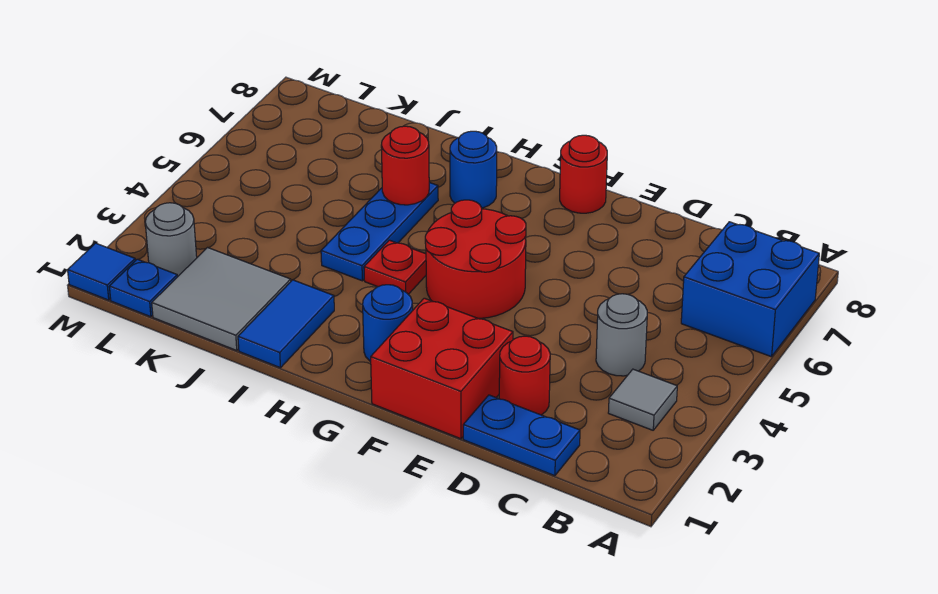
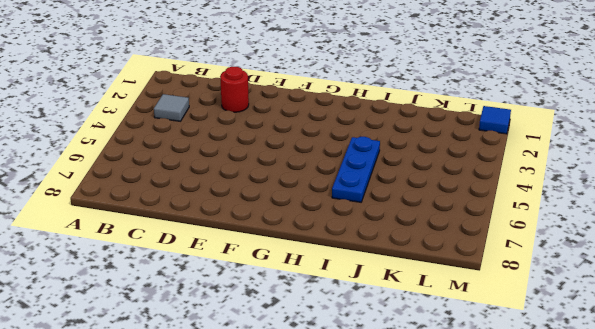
none -> blue brick A6:B7 level 1
none -> blue plate C1:D1 level 1
none -> grey round brick C4 level 1

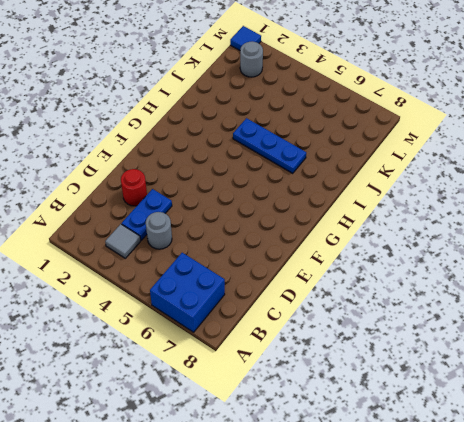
blue plate C3:D3 level 1 -> blue plate C1:D1 level 1
none -> red brick E1:F2 level 1
none -> red round brick F4:G5 level 1
none -> red round brick F8 level 1

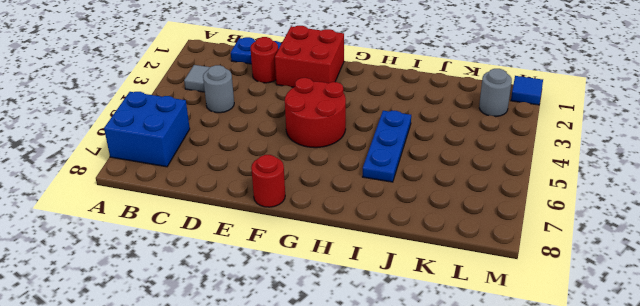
none -> blue round brick G2 level 1
none -> red plate H4 level 1
none -> blue round brick H7 level 1

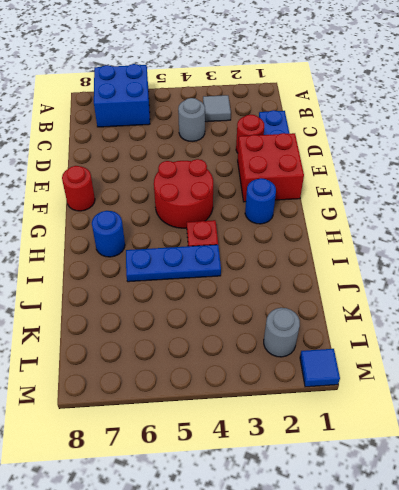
none -> blue tile I1:I2 level 1
none -> grey tile J1:K2 level 1
none -> blue plate L1 level 1

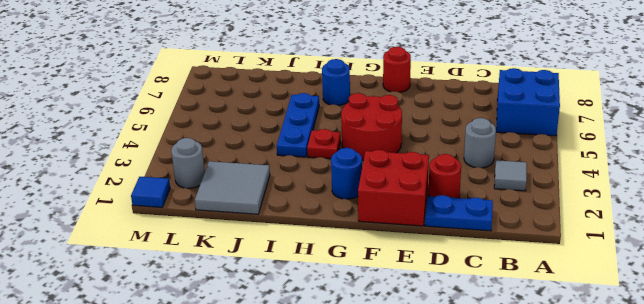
none -> blue tile I1:I2 level 1
none -> blue plate L1 level 1
none -> red round brick I6 level 2

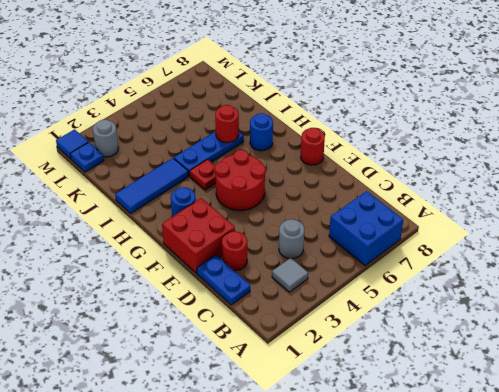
blue tile I1:I3 level 1 -> blue tile I1:I2 level 1
none -> grey tile J1:K2 level 1

